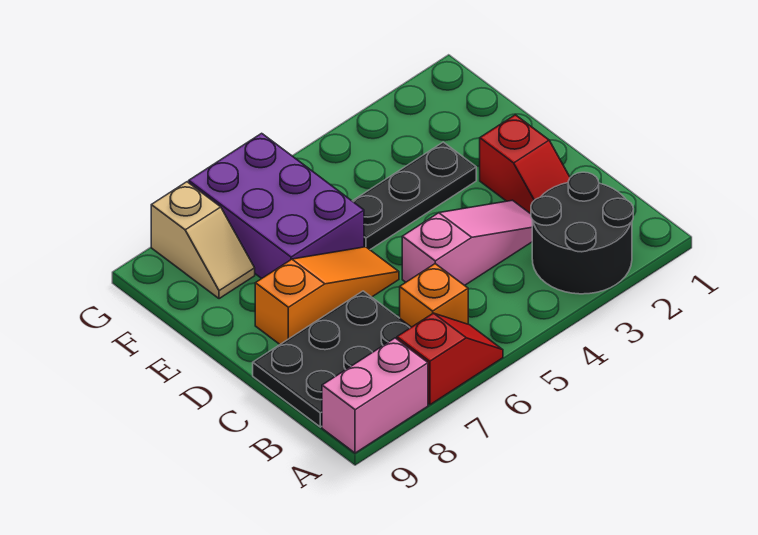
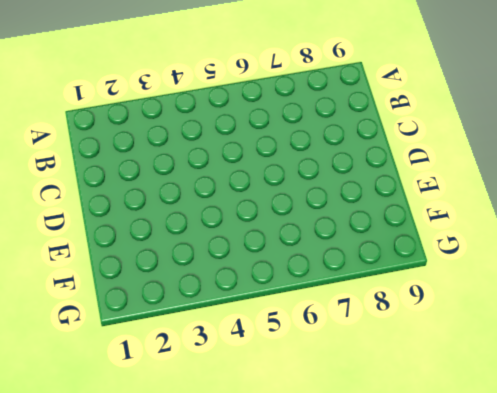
none -> black round brick A2:B3 level 1
none -> red slope A6:A7 level 1 top 7

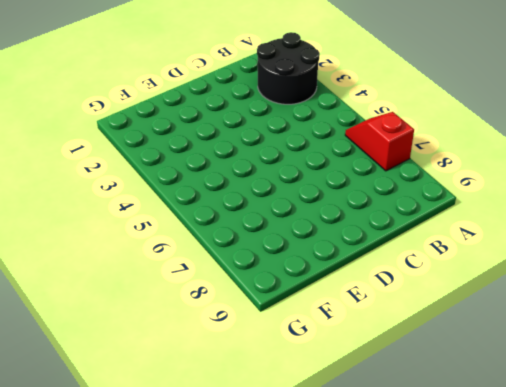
none -> pink brick A8:A9 level 1
none -> orange brick B6 level 1

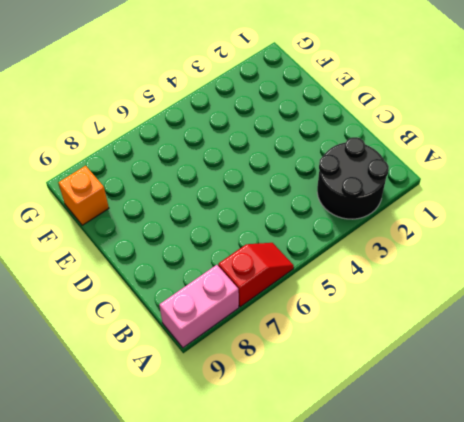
orange brick F9 level 1 -> orange brick B6 level 1
none -> black plate B7:C9 level 1
none -> red slope C2:D2 level 1 top D

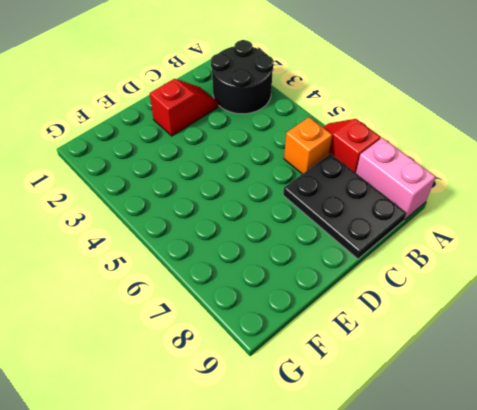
none -> pink slope C3:C5 level 1 top 5
none -> orange slope D6:D8 level 1 top 8

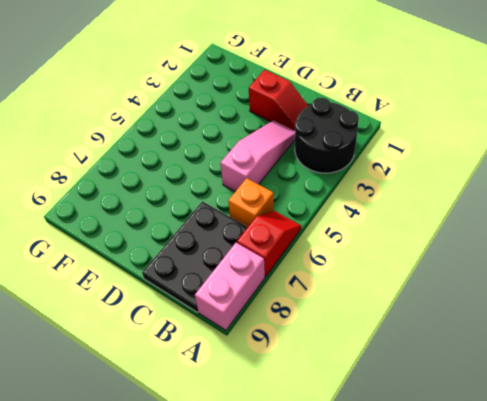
none -> orange slope D6:D8 level 1 top 8
none -> black plate E3:E5 level 1

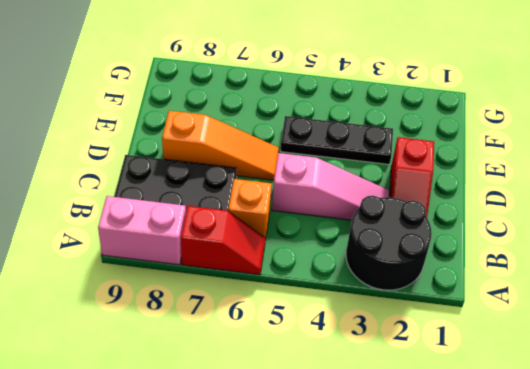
none -> purple brick E6:G7 level 1
none -> tan slope F8:G8 level 1 top G

